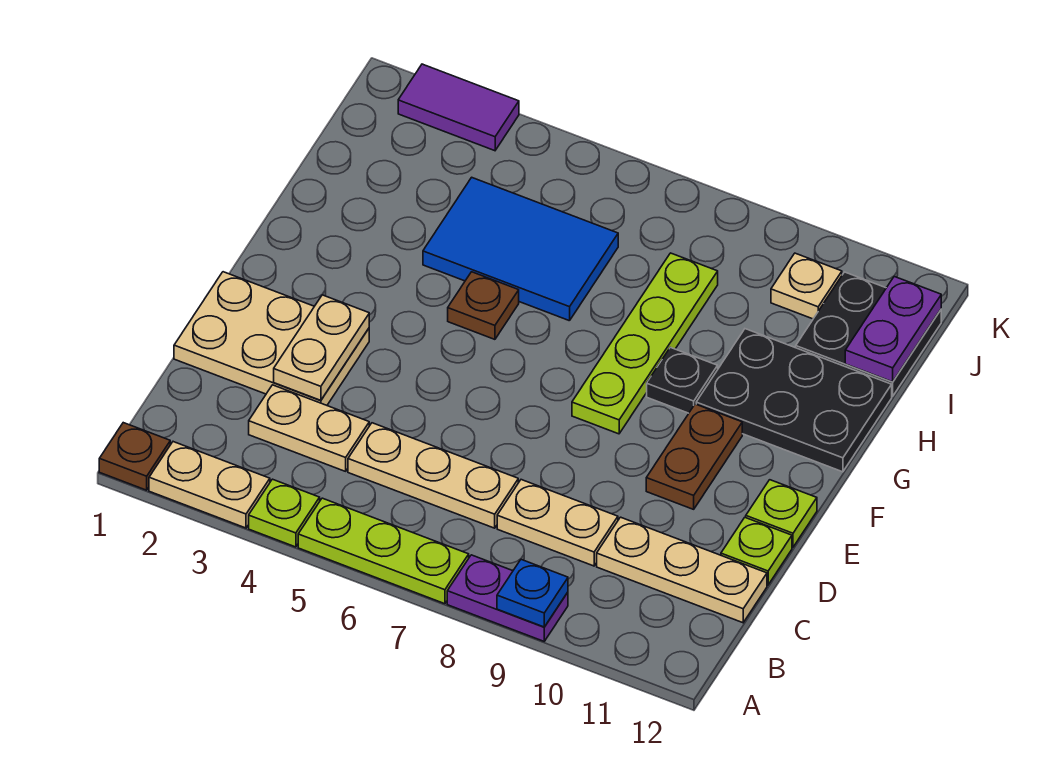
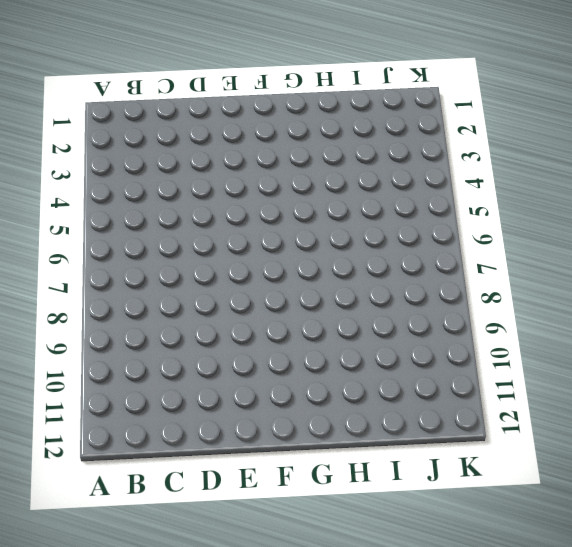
none -> brown plate A1 level 1
none -> tan plate A2:A3 level 1
none -> lime plate A4 level 1

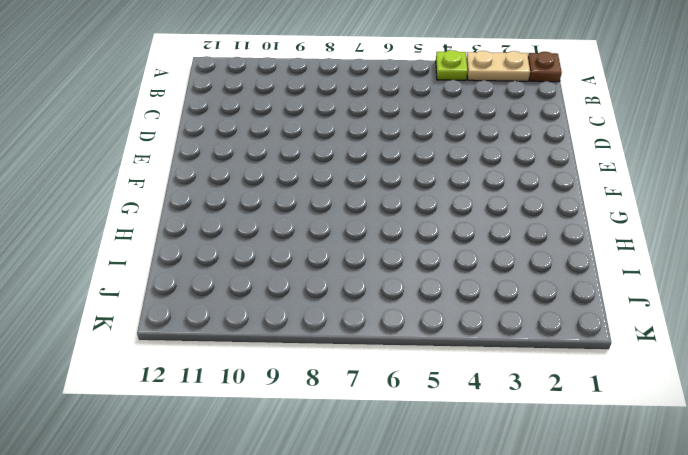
none -> lime plate A5:A7 level 1
none -> purple plate A8:A9 level 1
none -> tan plate C3:C4 level 1

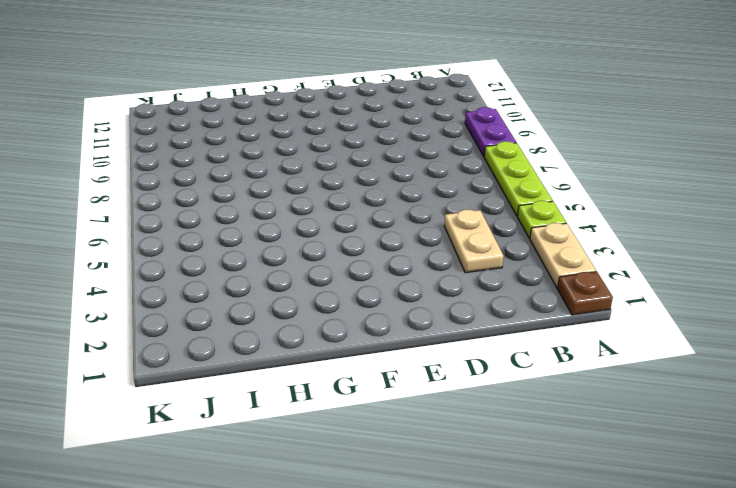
none -> tan plate C5:C7 level 1
none -> tan plate C8:C9 level 1
none -> tan plate C10:C12 level 1

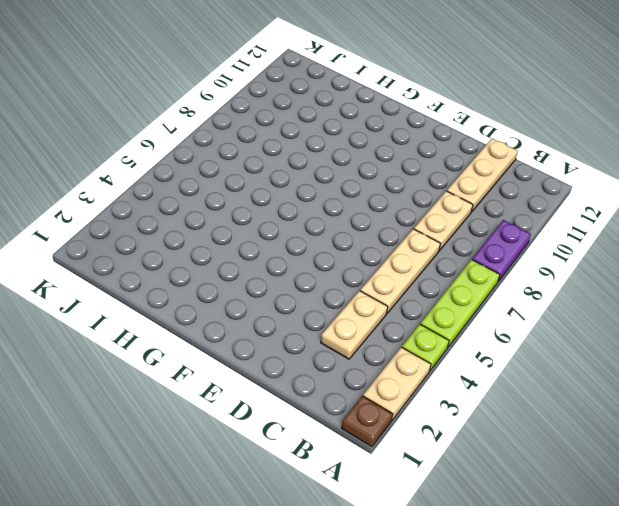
none -> tan plate D1:E3 level 1
none -> lime plate D12 level 1
none -> brown plate E10:F10 level 1

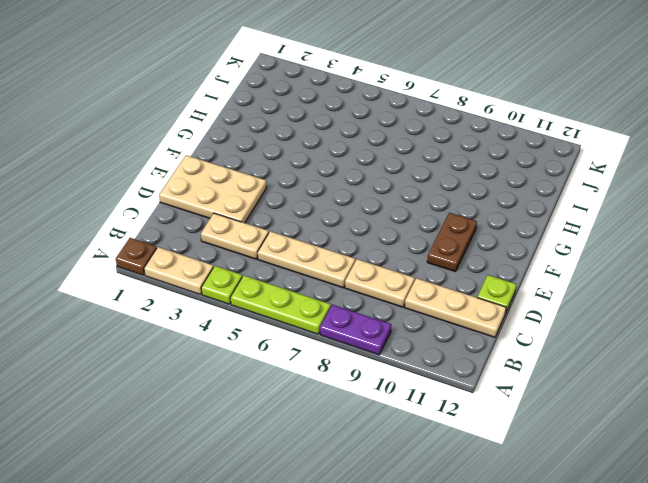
none -> lime plate E12 level 1
none -> lime plate F8:I8 level 1
none -> brown plate G5 level 1

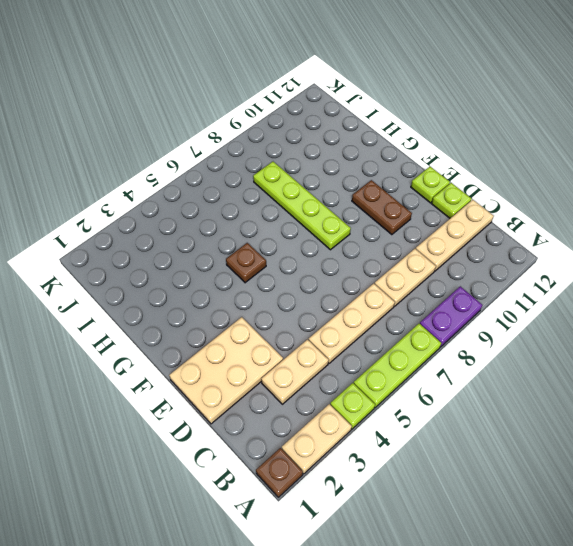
none -> black plate G9 level 1
none -> black plate G10:H12 level 1
none -> blue tile H4:I6 level 1

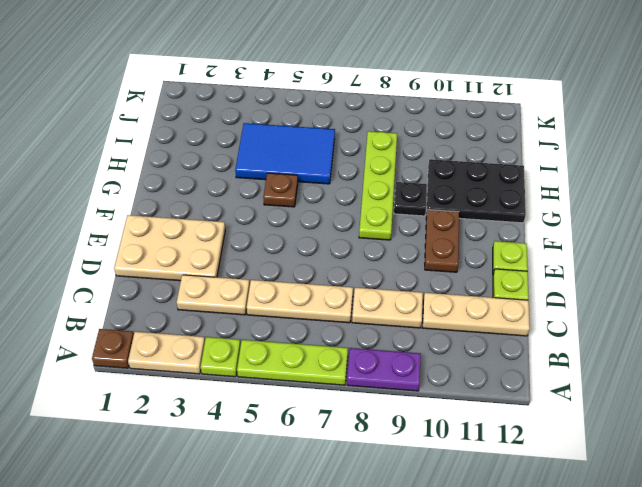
none -> black plate I11:J12 level 1
none -> tan plate J10 level 1
none -> purple tile K2:K3 level 1

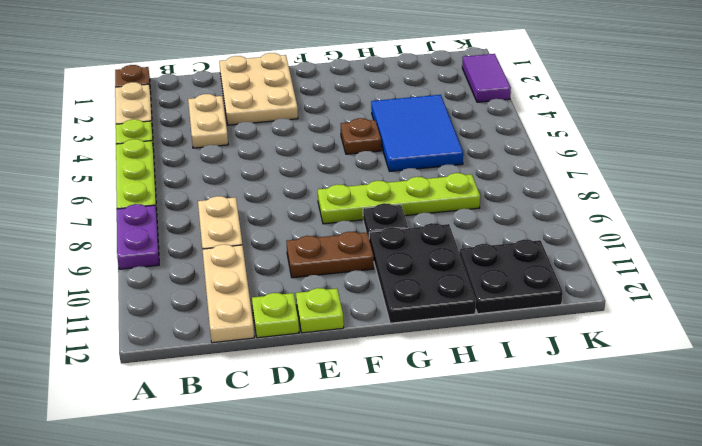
none -> tan plate C5:C7 level 1
none -> tan plate J10 level 1
none -> blue plate A9 level 2

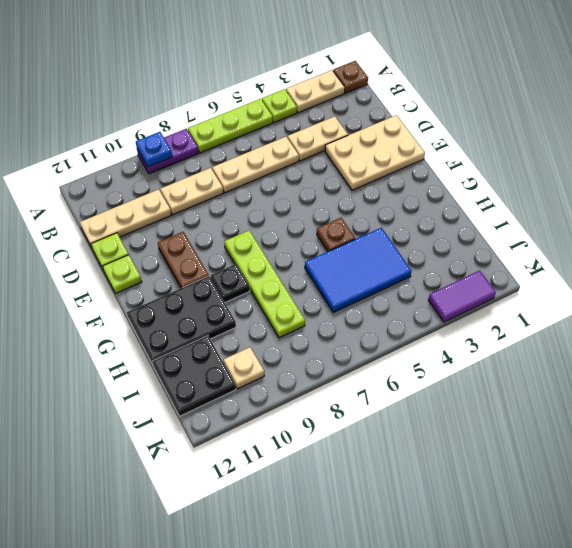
none -> tan plate D3:E3 level 2
none -> purple plate I12:J12 level 2

